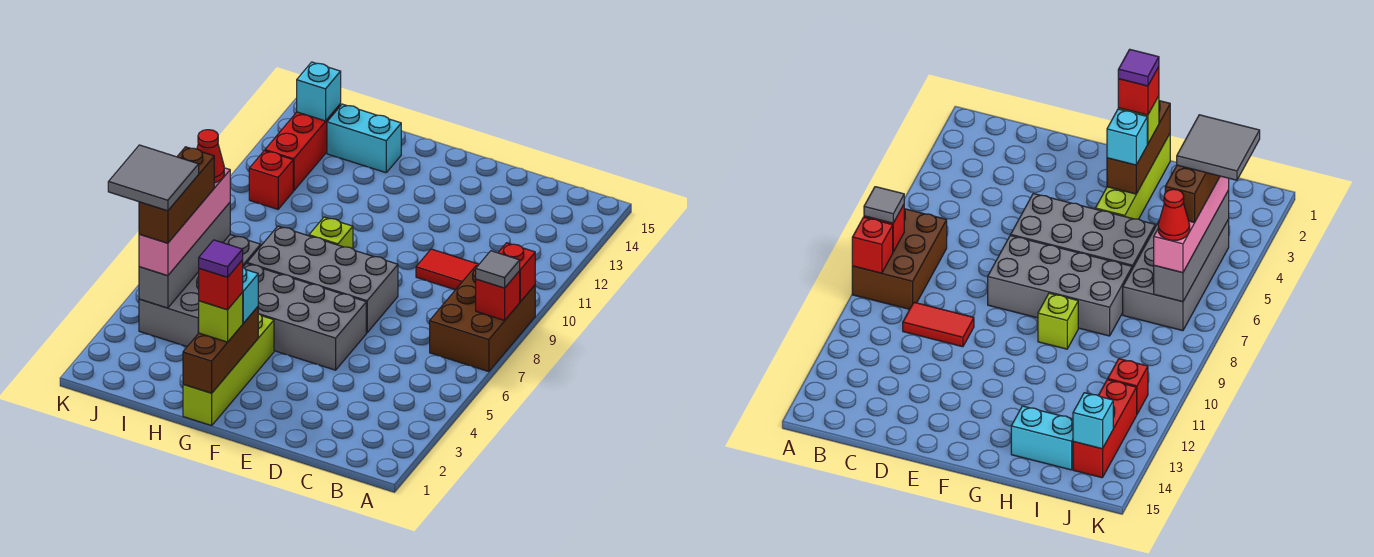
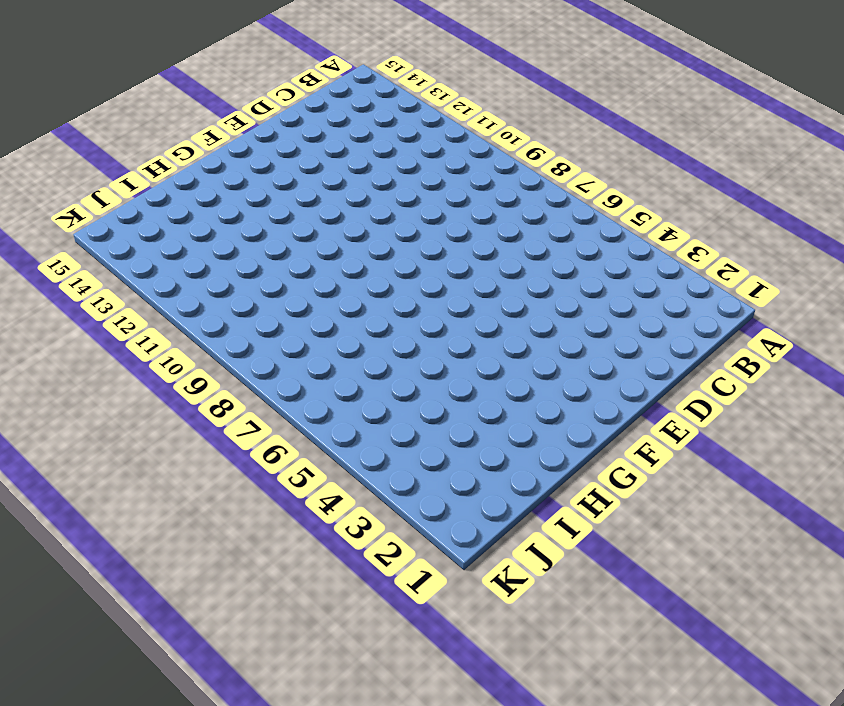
none -> brown brick A7:B9 level 1
none -> red tile C10:D10 level 1
none -> grey brick E5:H6 level 1

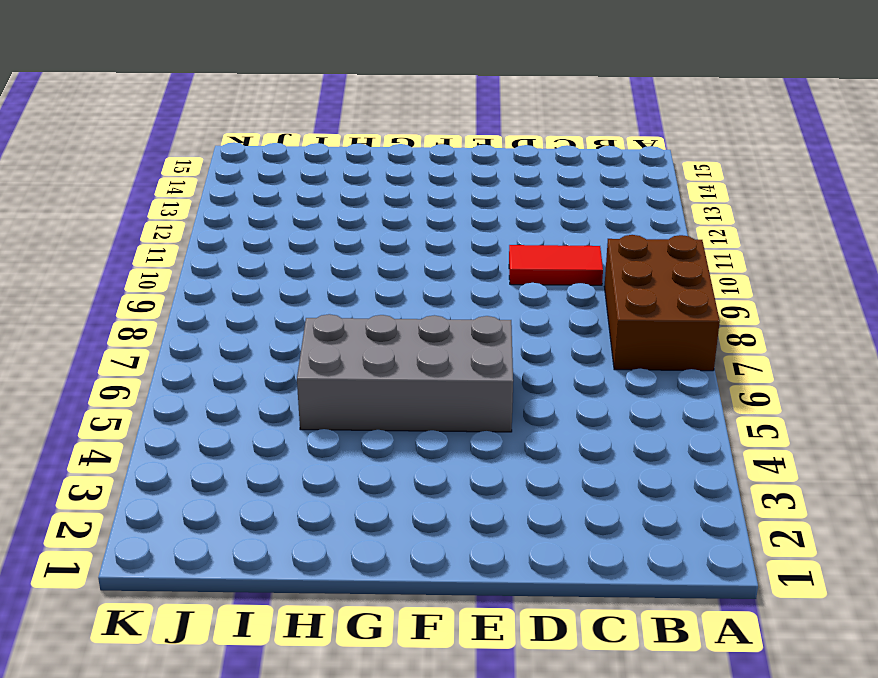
none -> grey brick E7:H8 level 1
none -> lime brick G1:G4 level 1
none -> lime brick G9 level 1

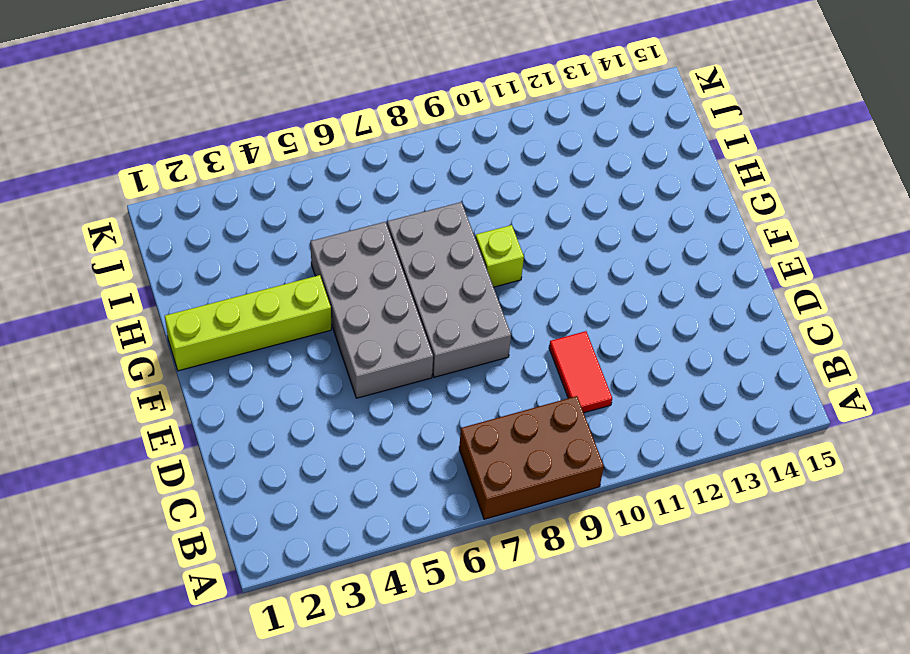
none -> cyan brick H14:I14 level 1
none -> grey brick I4:J7 level 1
none -> red brick J11 level 1

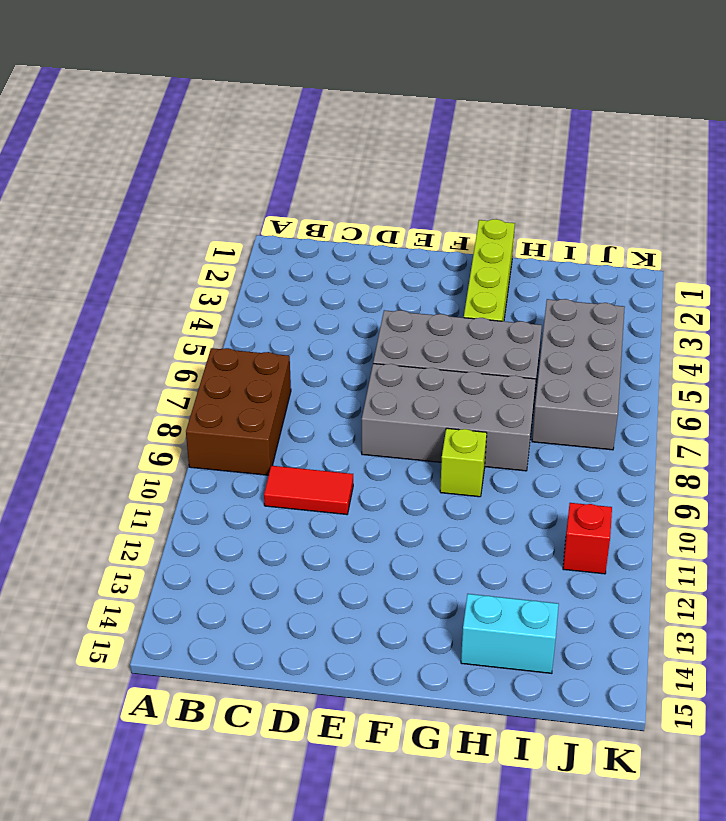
none -> red brick J12:J14 level 1
none -> red brick A8 level 2
none -> red brick A9 level 2

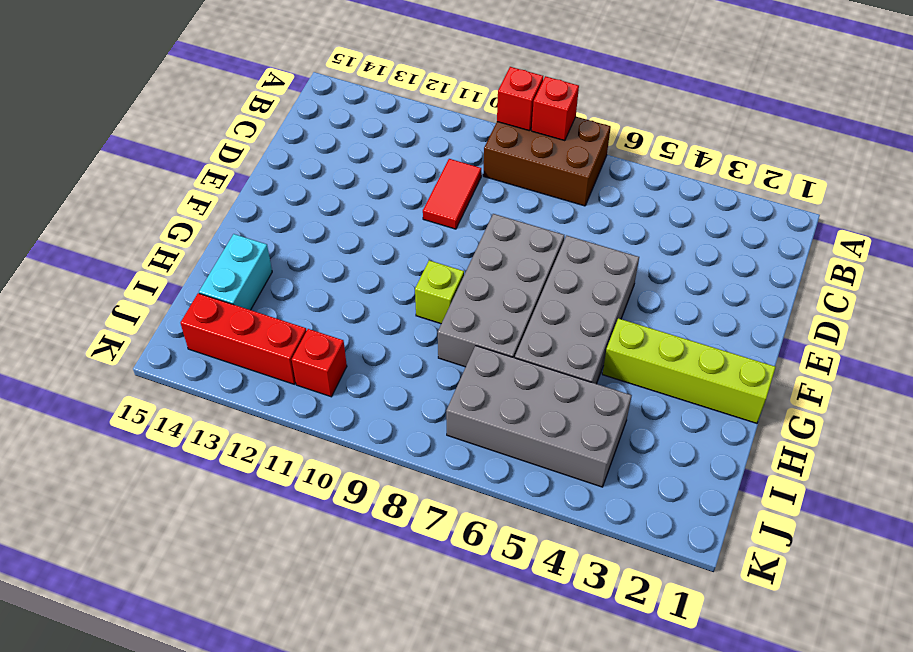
none -> brown brick G1:G3 level 2
none -> grey brick J4:J7 level 2
none -> cyan brick J14 level 2

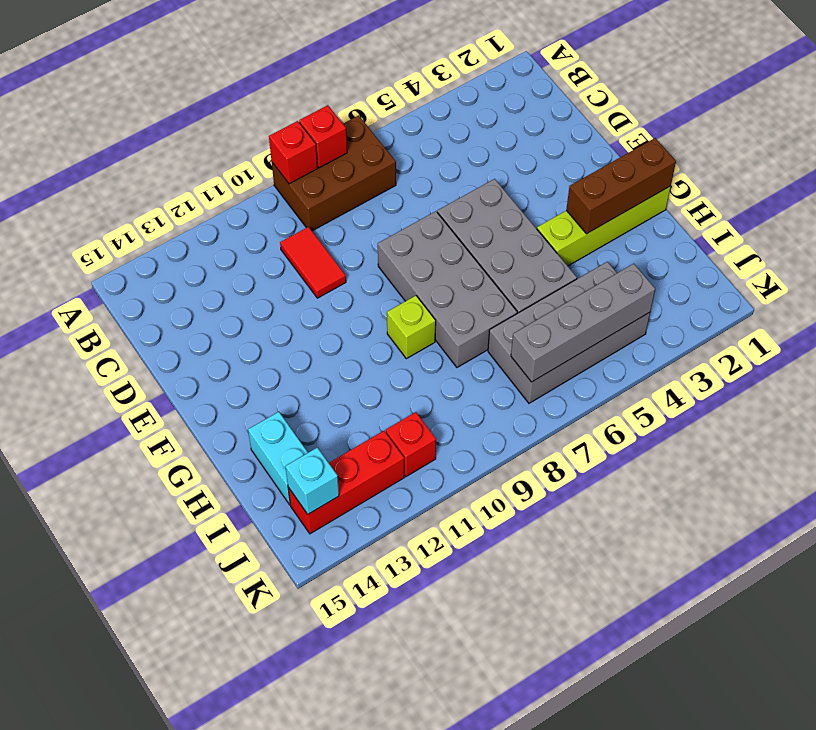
none -> grey tile A8 level 3
none -> lime brick G2 level 3
none -> cyan brick G3 level 3

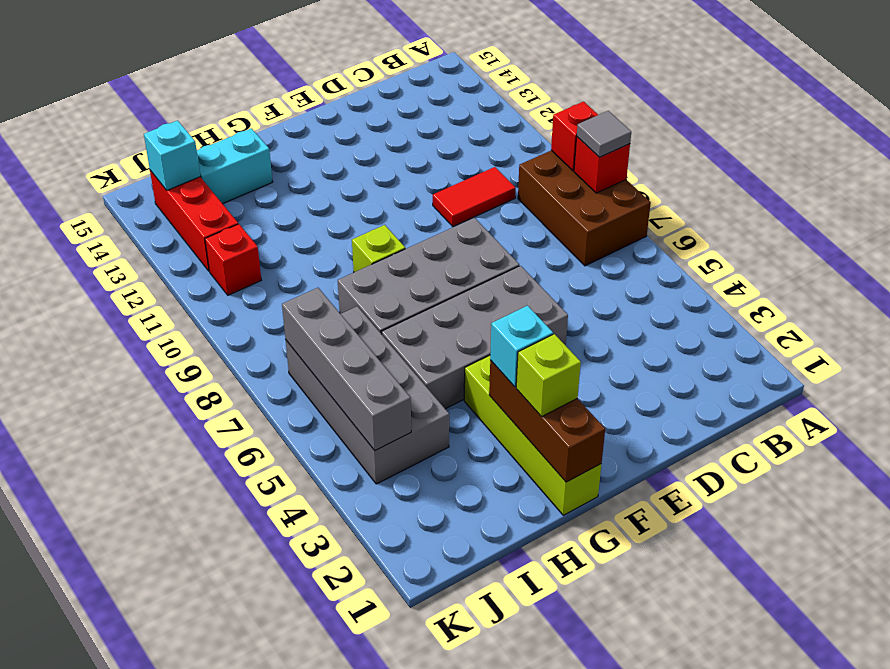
none -> pink brick J4:J7 level 3
none -> red brick G2 level 4
none -> brown brick J4:J6 level 4

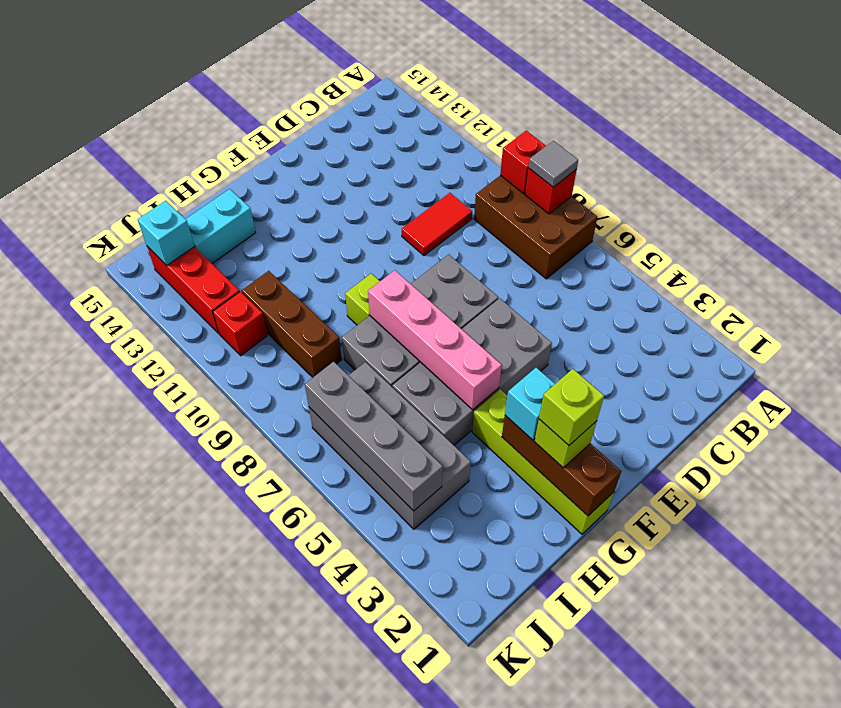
lime brick G2 level 4 -> red brick G2 level 4
pink brick G5:G8 level 2 -> pink brick J4:J7 level 3
brown brick I9:I11 level 1 -> brown brick J4:J6 level 4
none -> red cone J7 level 4
none -> purple tile G2 level 5
none -> grey tile J4:K5 level 5

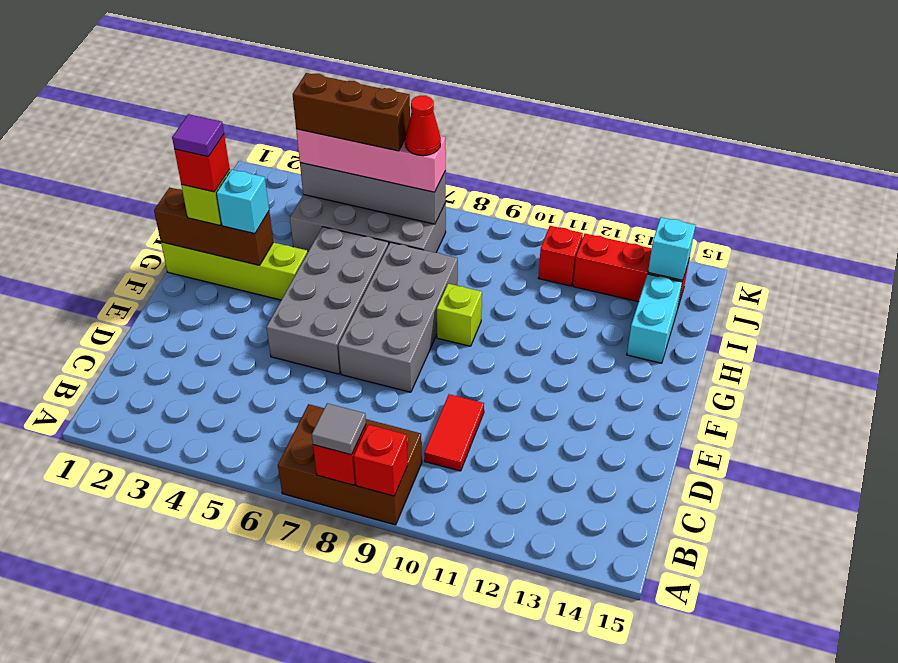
none -> grey tile J4:K5 level 5

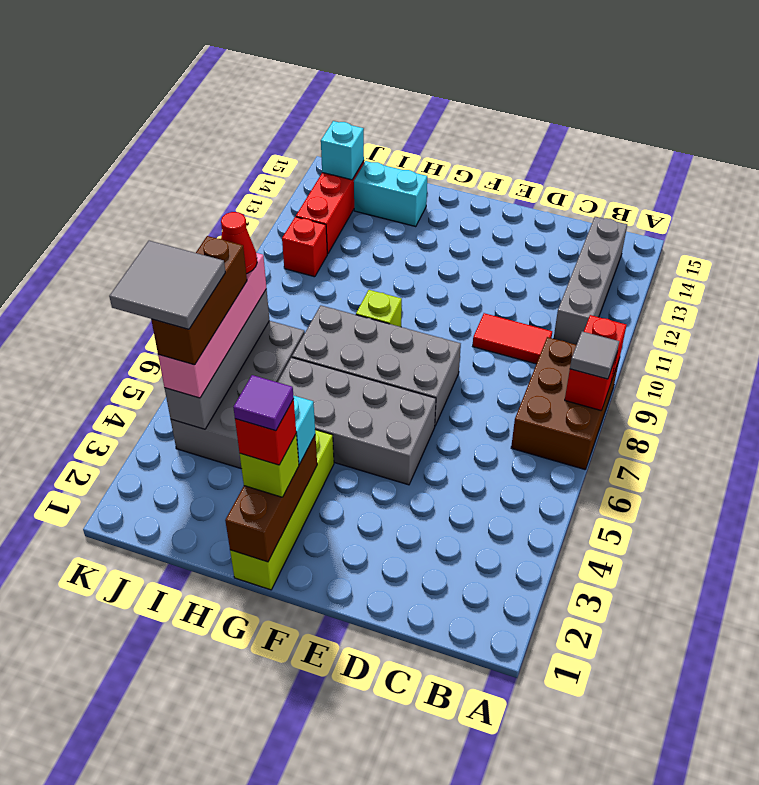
grey brick B11:B14 level 1 -> none

